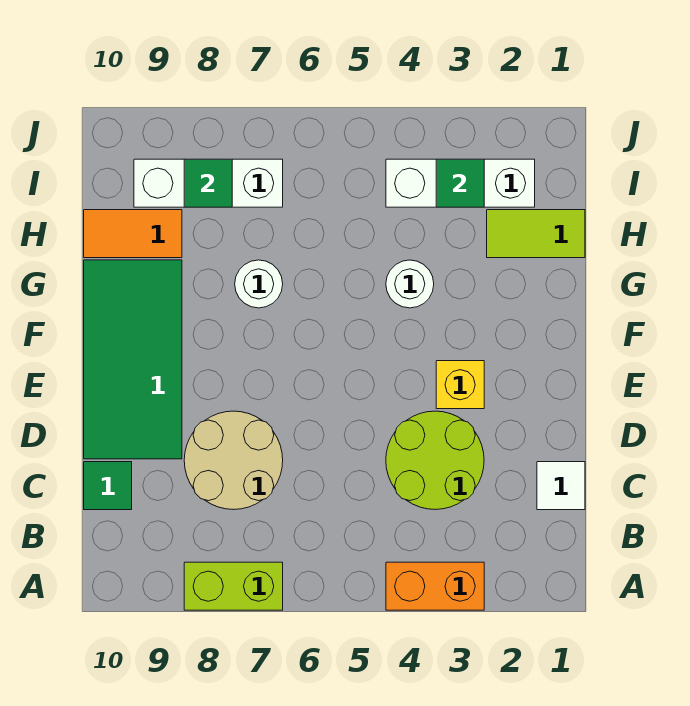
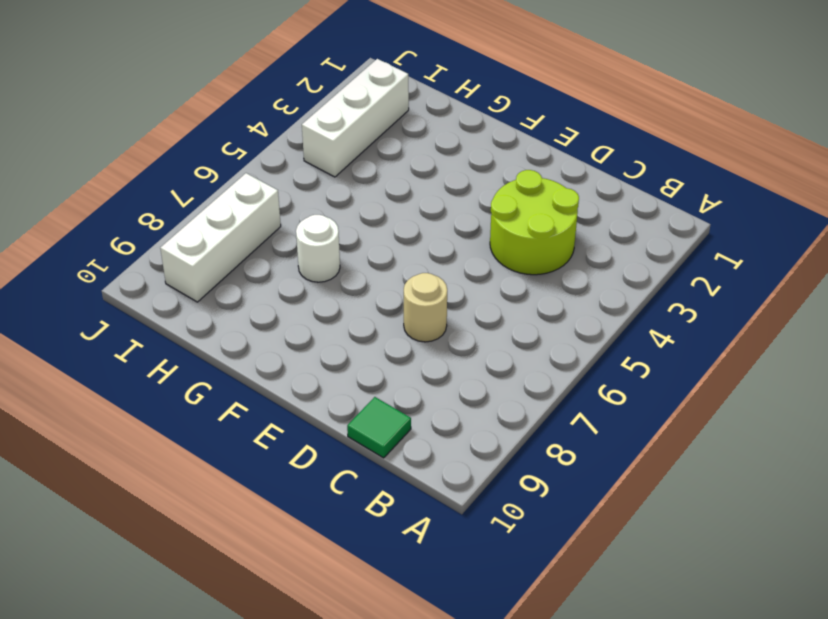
tan round brick D7 level 1 -> tan round brick C7:D8 level 1
none -> orange brick A3:A4 level 1
none -> lime brick A7:A8 level 1
none -> white tile C1 level 1

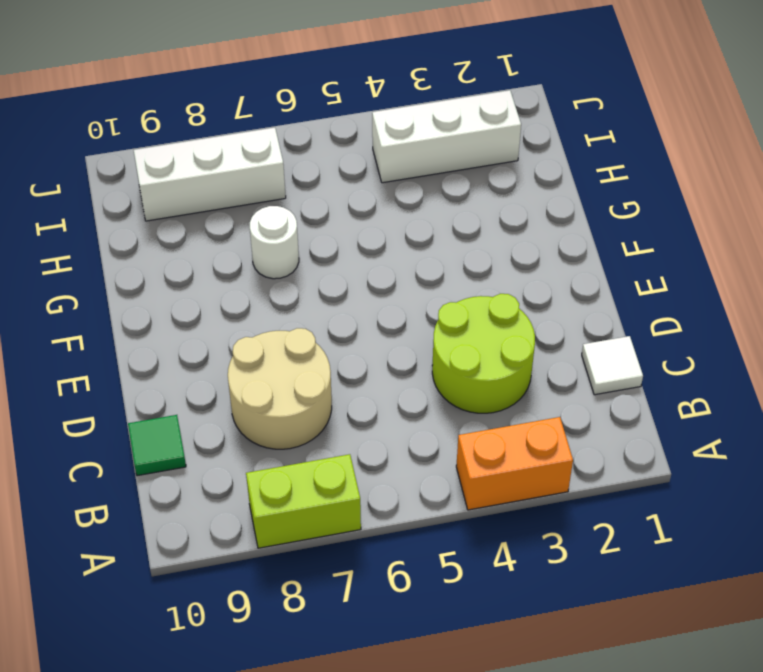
none -> green tile D9:G10 level 1
none -> yellow brick E3 level 1
none -> white round brick G4 level 1

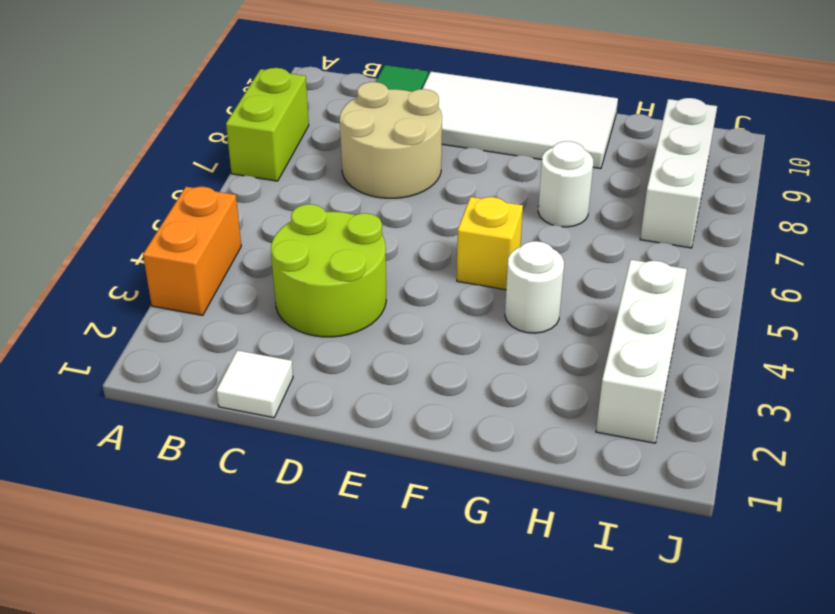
white tile D9:G10 level 1 -> green tile D9:G10 level 1
yellow brick F5 level 1 -> yellow brick E3 level 1
none -> lime tile H1:H2 level 1
none -> orange tile H9:H10 level 1
none -> green tile I3 level 2

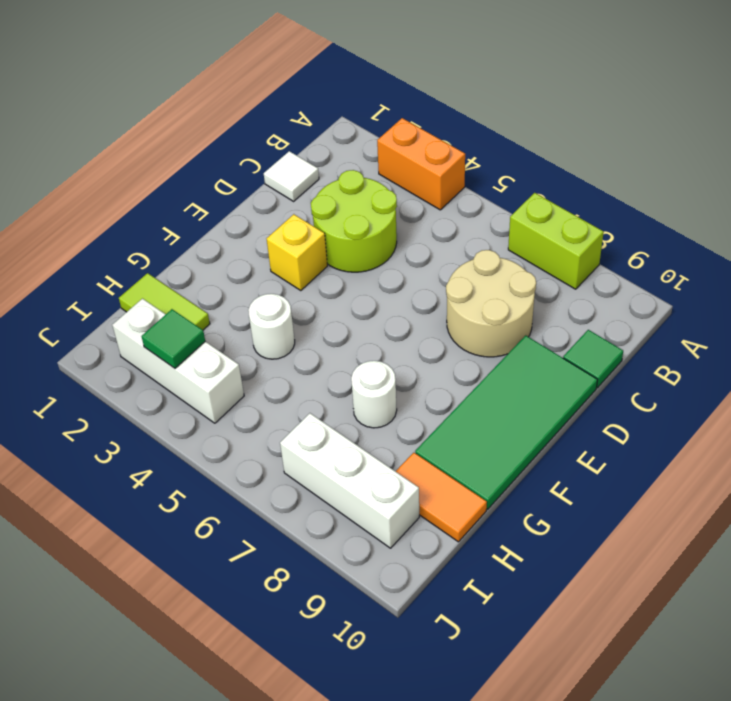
none -> green tile I8 level 2

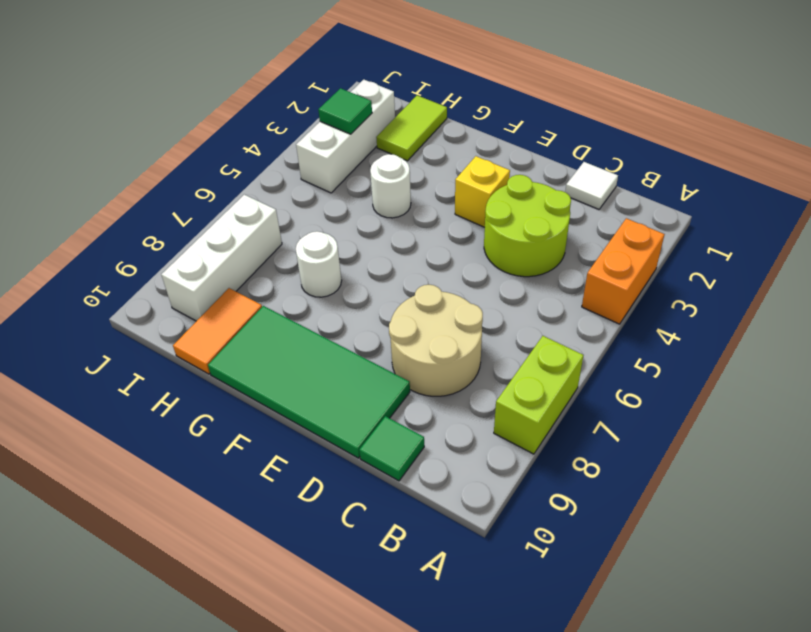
none -> green tile I8 level 2

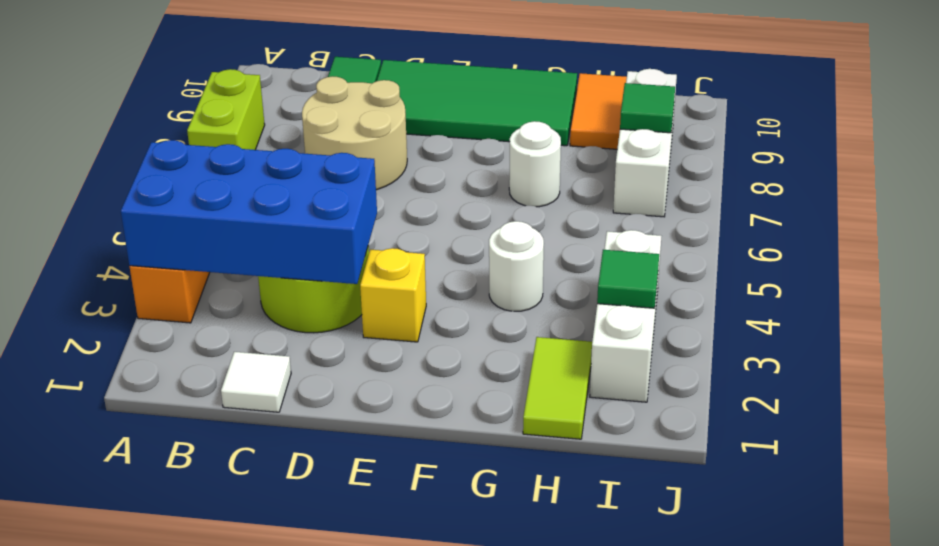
blue brick A3:D4 level 2 -> none

